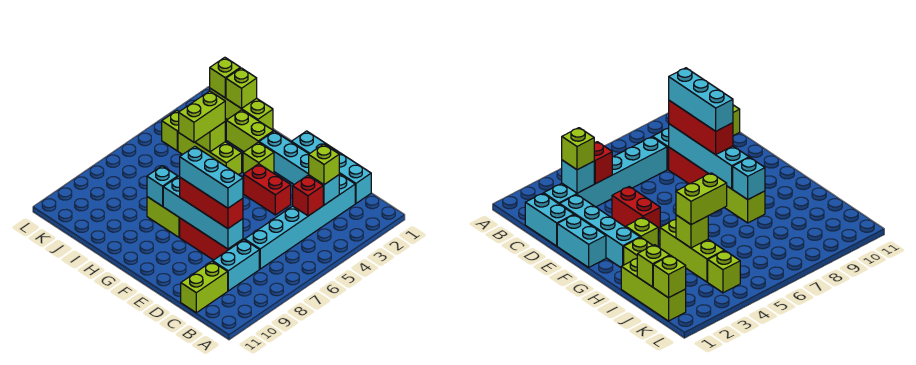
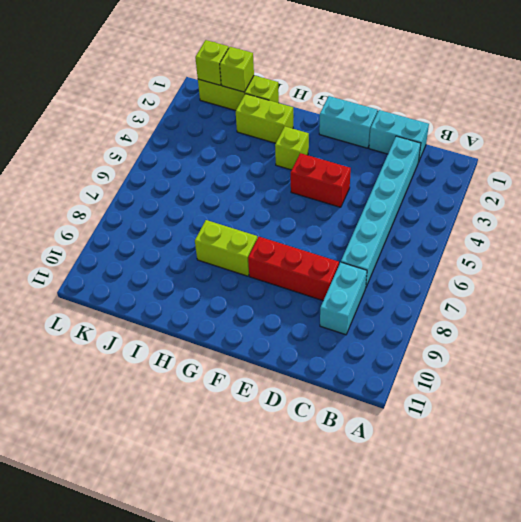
none -> lime brick C10:C11 level 1
none -> cyan brick D2:G2 level 1
none -> lime brick H4:J4 level 1

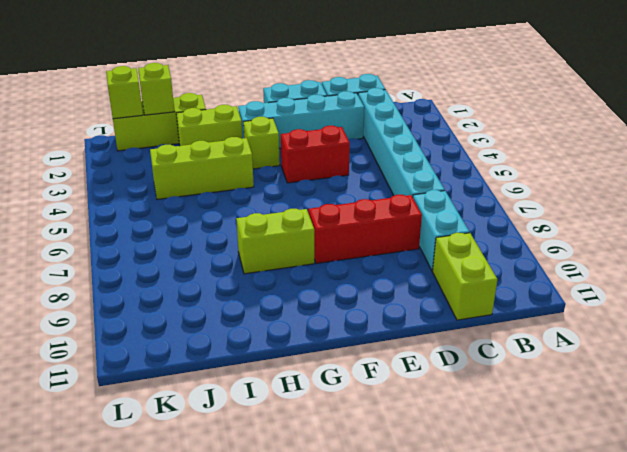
none -> lime brick K4 level 1
none -> cyan brick C3 level 2
none -> red brick C4 level 2

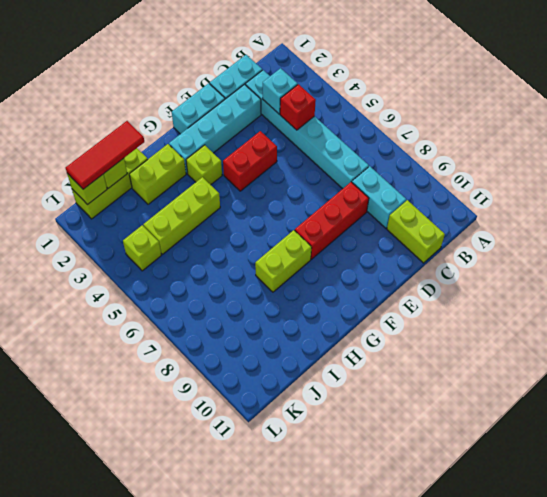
red tile I1:K1 level 3 -> none
none -> cyan brick D8:G8 level 2
none -> cyan brick H8 level 2
none -> lime brick I4 level 2

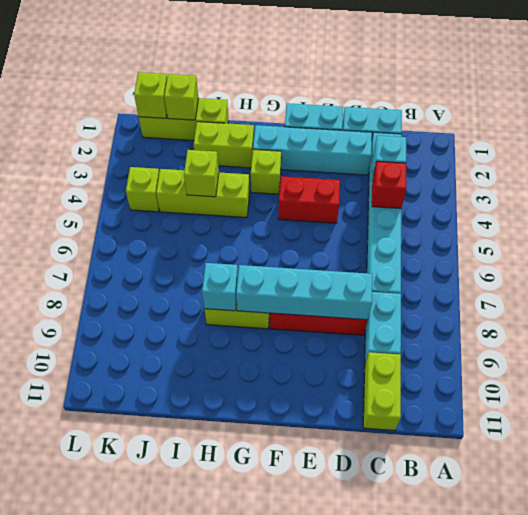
none -> lime brick C3 level 3
none -> red brick D8:F8 level 3
none -> lime brick I4:I5 level 3

